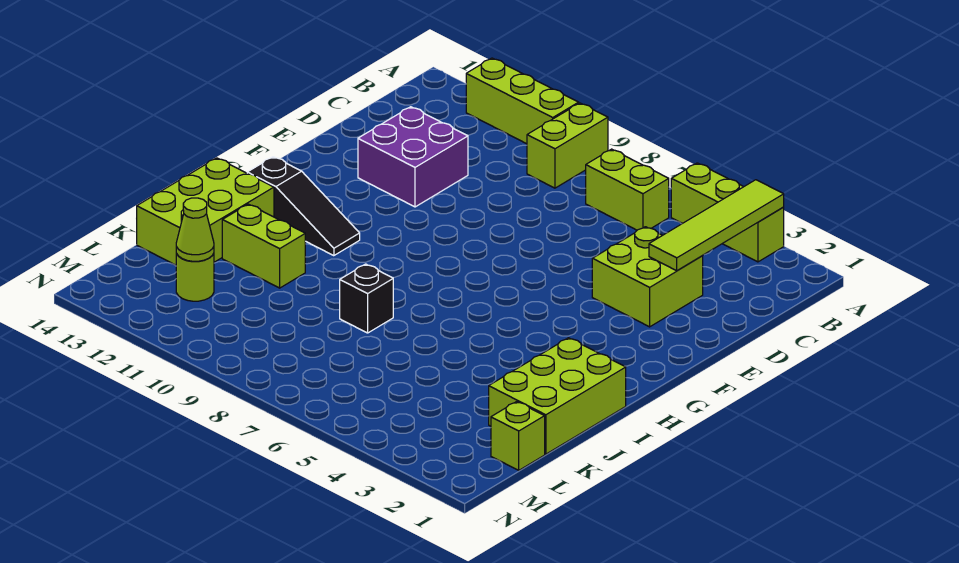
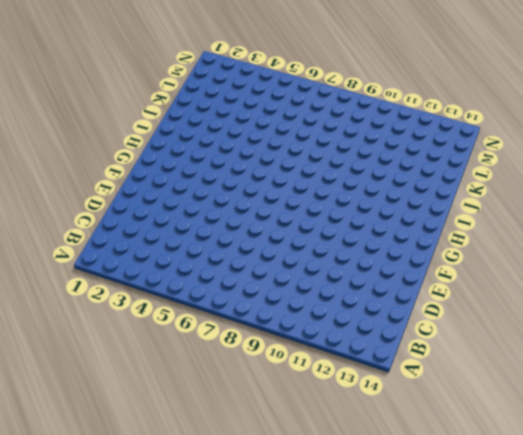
none -> lime brick A3:A5 level 1
none -> lime brick A9:B9 level 1
none -> lime brick A10:A12 level 1

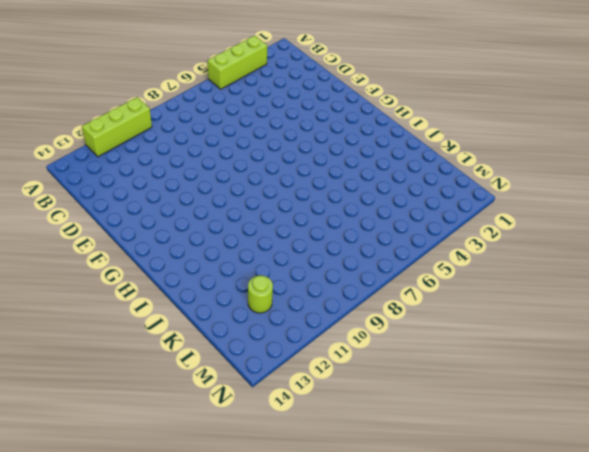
none -> lime brick A9:B9 level 1
none -> lime brick B6:B7 level 1
none -> lime brick D3:E4 level 1

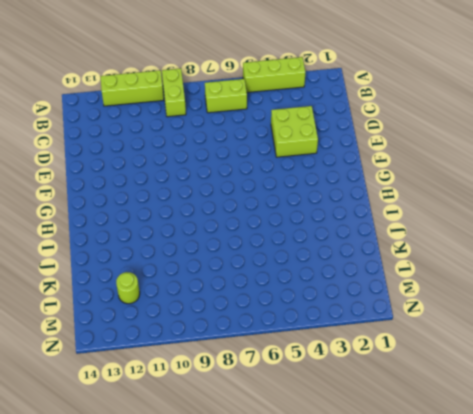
none -> purple brick D11:E12 level 1
none -> black slope H11:H13 level 1 top 13
none -> lime brick I1:K2 level 1

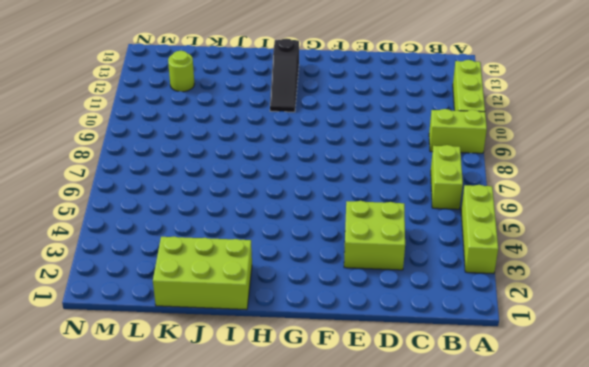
none -> purple brick D11:E12 level 1
none -> lime brick I13:K14 level 1
none -> black brick J8 level 1

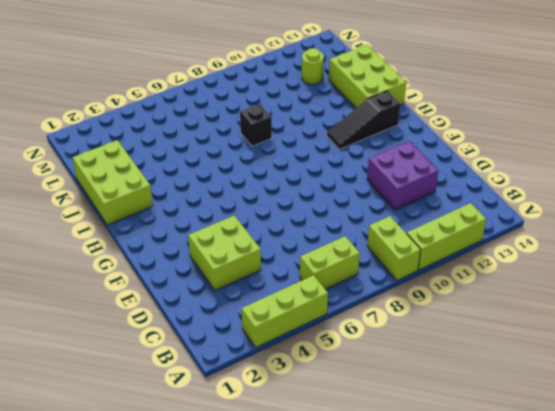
none -> lime brick J11:J12 level 1
none -> lime brick L1 level 1
none -> lime tile A3:D3 level 2

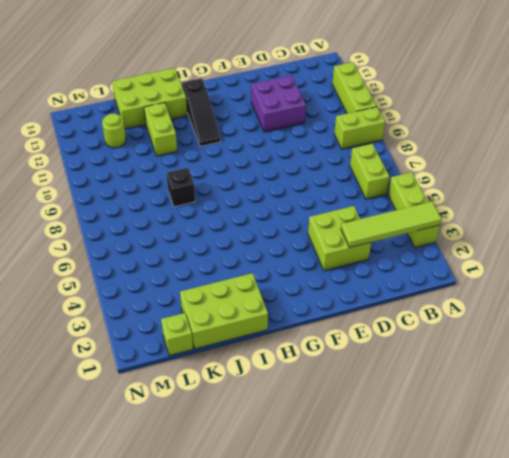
none -> lime cone L12 level 2

